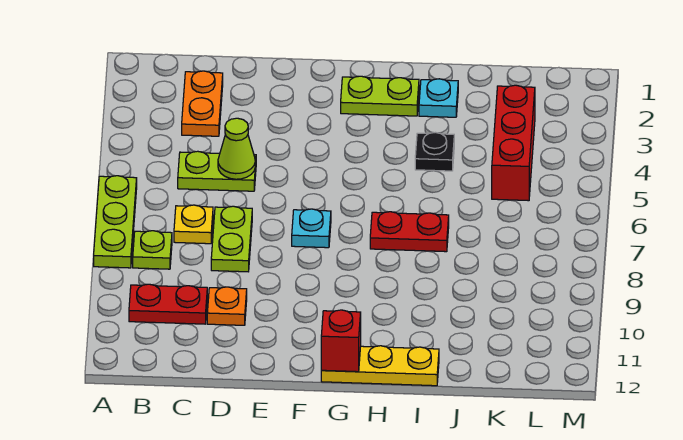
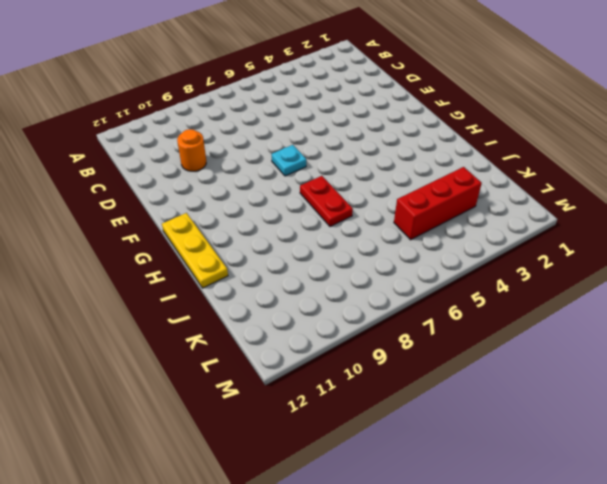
orange round brick D10 level 1 -> orange plate D10 level 1
none -> lime plate A6:A8 level 1
none -> lime plate B8 level 1
none -> red plate B10:C10 level 1

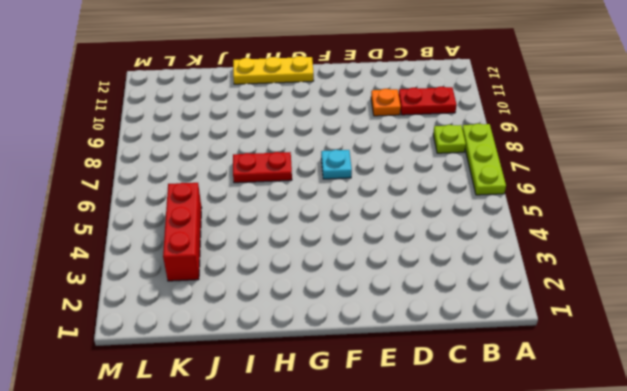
none -> orange plate C2:C3 level 1
none -> lime plate C5:D5 level 1
none -> yellow plate C7 level 1

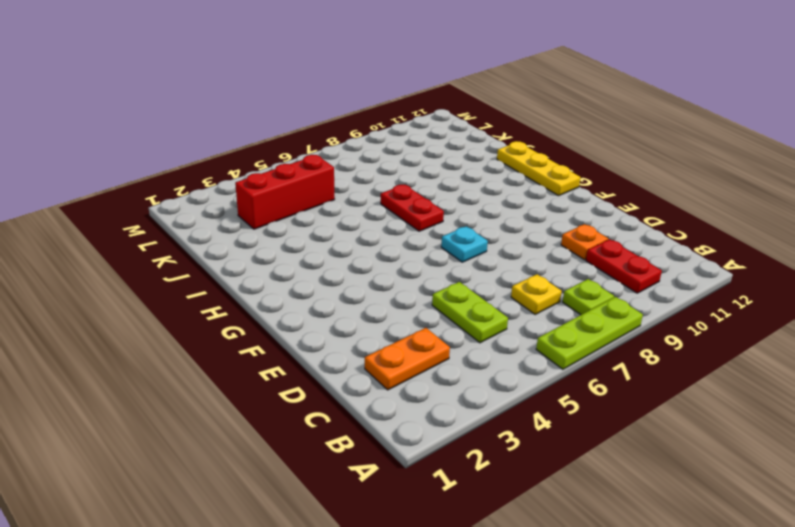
none -> lime plate D7:D8 level 1
none -> lime plate G2:H2 level 1
none -> cyan plate I2 level 1

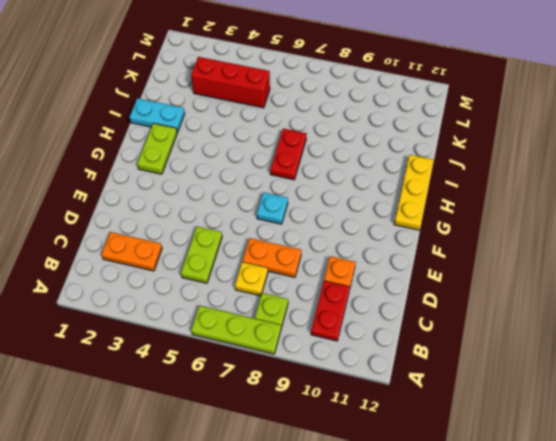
orange plate D7:D8 level 1 -> lime plate D7:D8 level 1
cyan plate I1:I2 level 1 -> cyan plate I2 level 1
none -> black plate I4 level 1
none -> lime cone D5 level 2
none -> red brick G12 level 2

